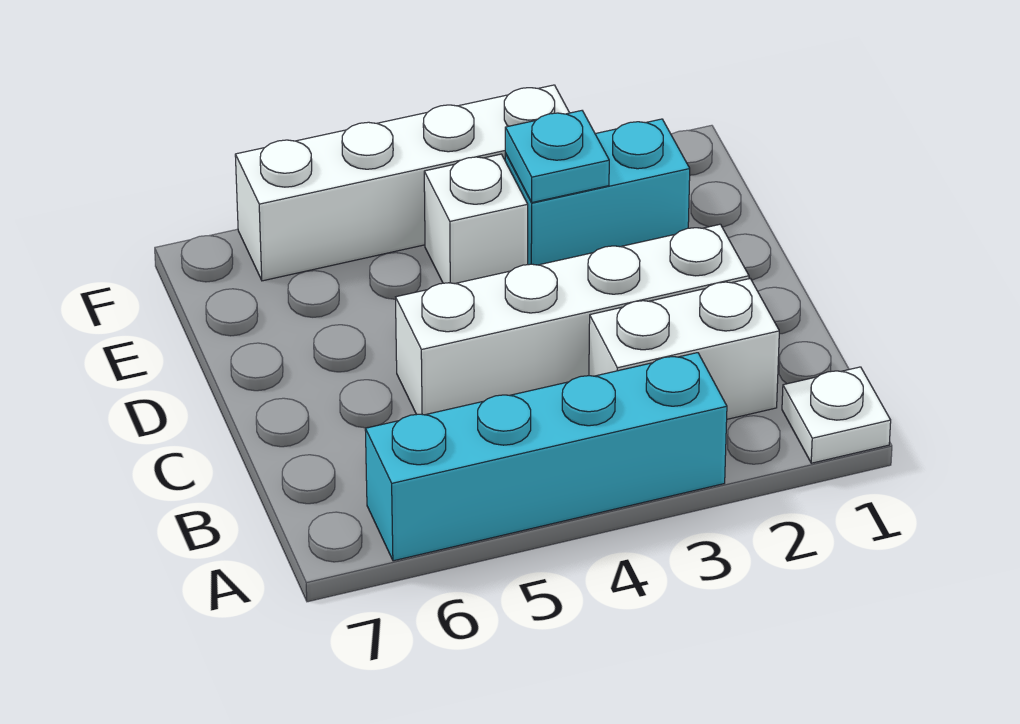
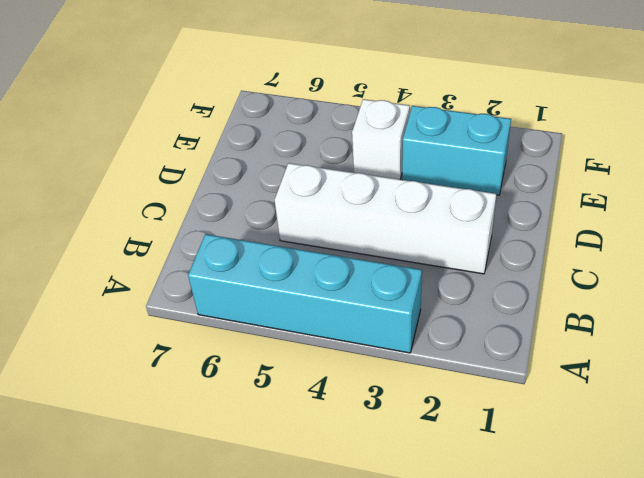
none -> white plate A1 level 1
none -> white brick B2:B3 level 1

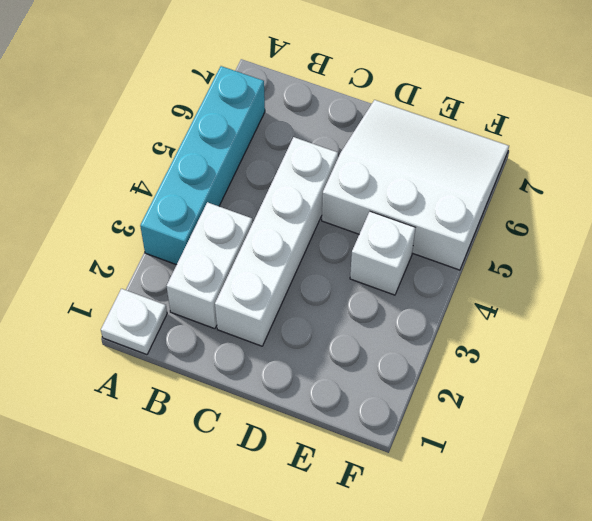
white slope D5:F7 level 1 top 5 -> white brick F3:F6 level 1
none -> cyan brick E2:E3 level 1
none -> cyan plate E3 level 2

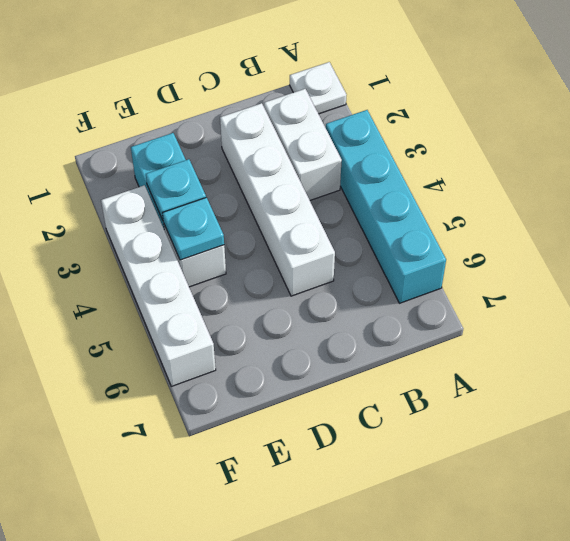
cyan plate E4 level 2 -> none

